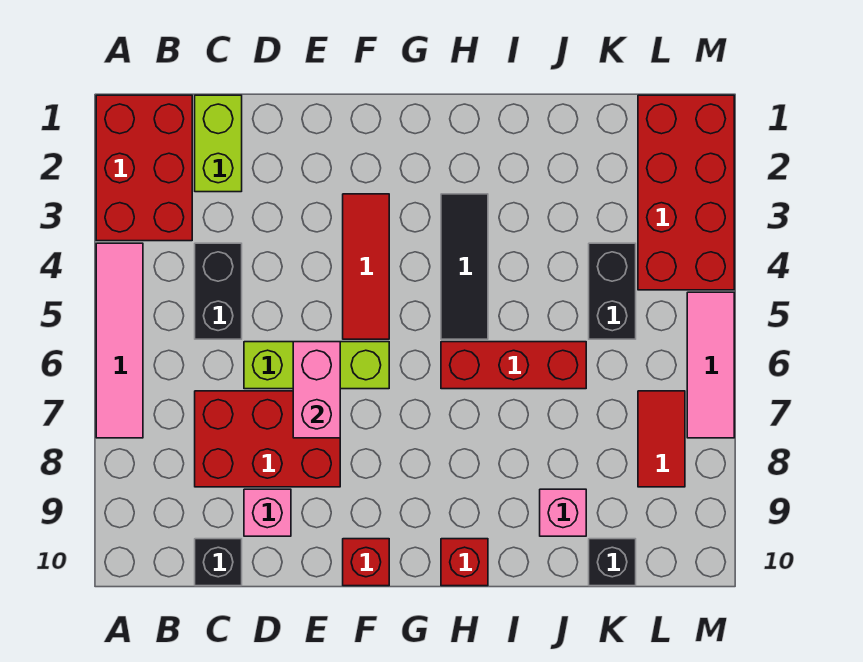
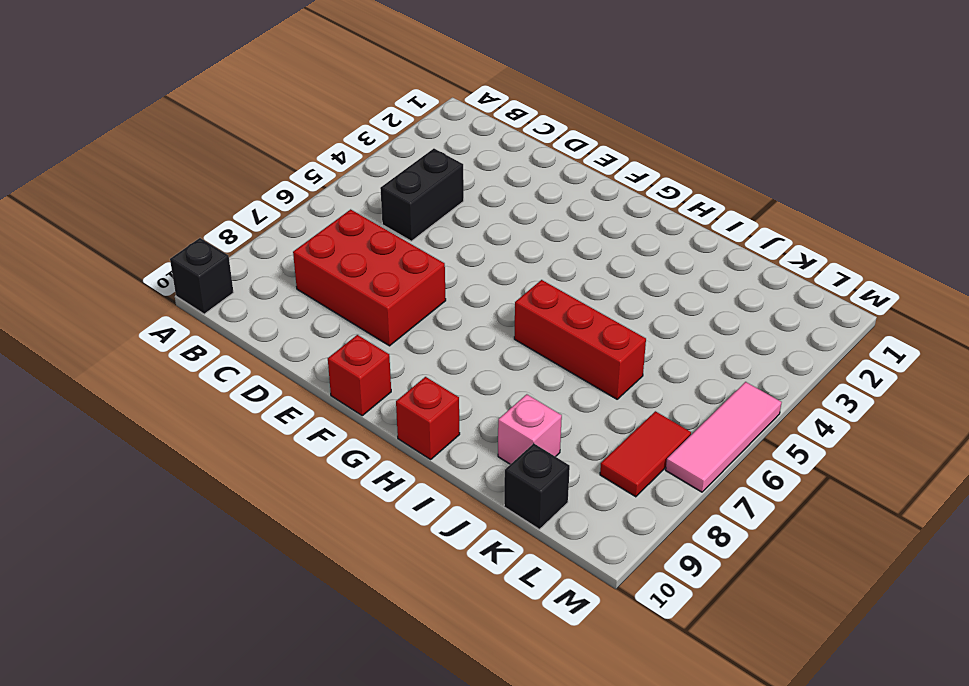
black brick A10 level 1 -> black brick C10 level 1
none -> red brick A1:B3 level 1
none -> pink tile A4:A7 level 1
none -> lime brick C1:C2 level 1

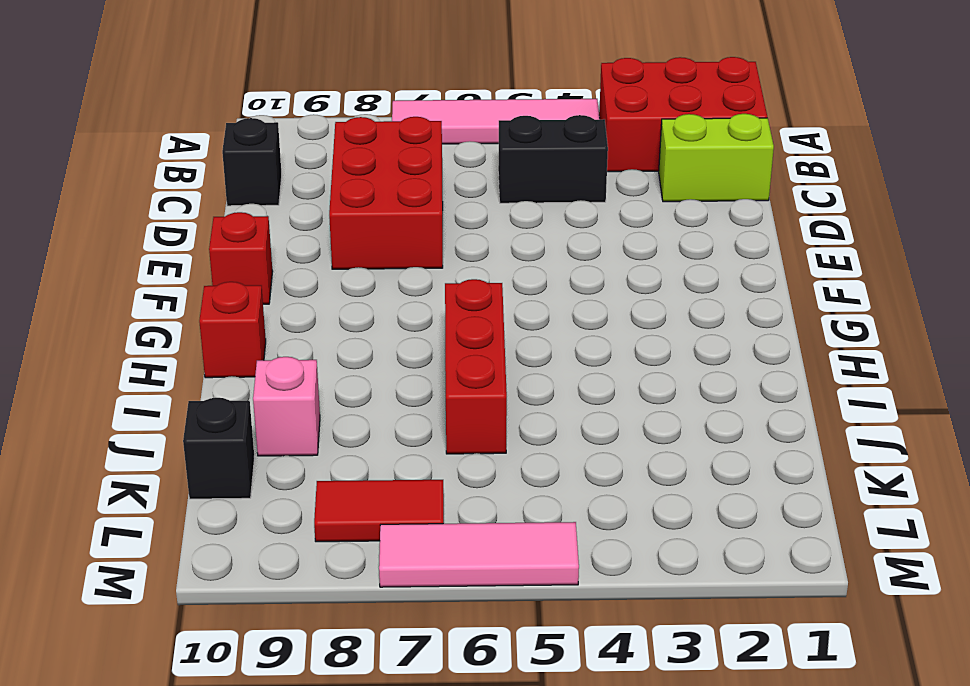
none -> lime brick D6:F6 level 1
none -> pink brick D9 level 1
none -> red tile F3:F5 level 1

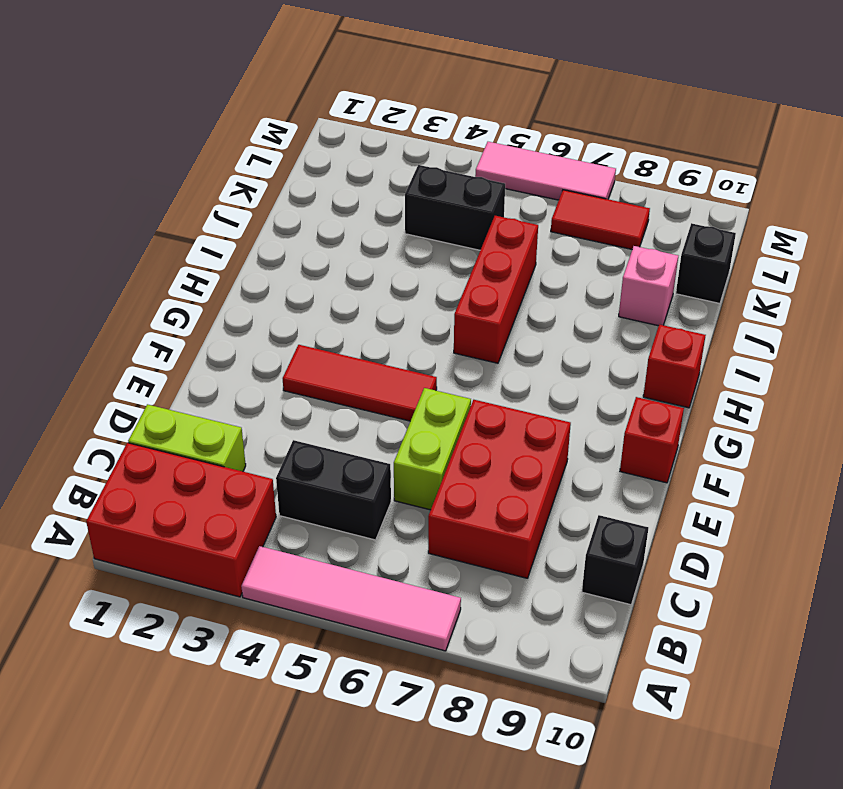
lime brick D6:E6 level 1 -> lime brick D6:F6 level 1
none -> pink brick D9 level 1
none -> black tile H3:H5 level 1
none -> red brick L1:M4 level 1

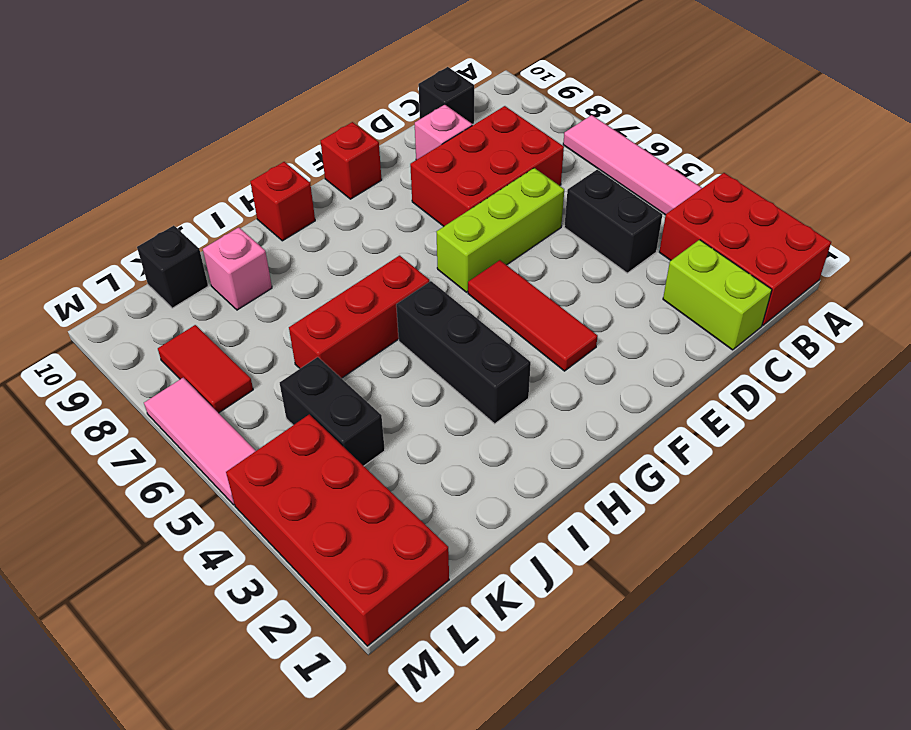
black brick H3:H5 level 1 -> black tile H3:H5 level 1
none -> pink brick E6:E7 level 2

